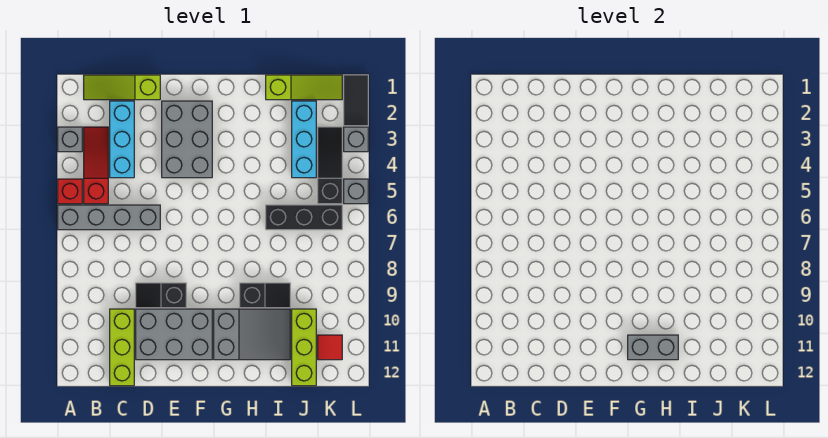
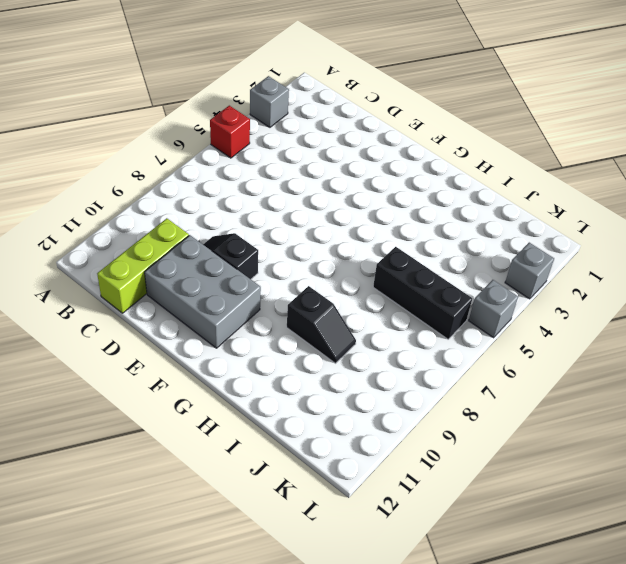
none -> grey brick A6:D6 level 1
none -> lime slope B1:D1 level 1 top D
none -> red slope B3:B5 level 1 top 5

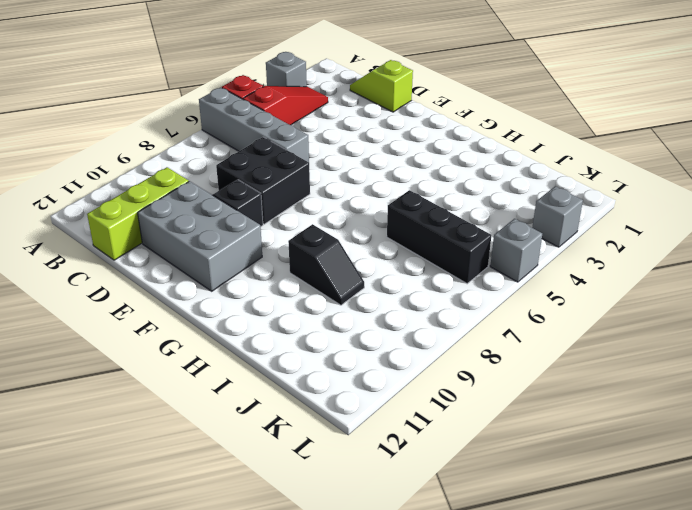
lime slope C1:D1 level 1 top D -> lime slope B1:D1 level 1 top D
black brick D7:E8 level 1 -> none
none -> cyan brick C2:C4 level 1
none -> grey brick E2:F4 level 1
none -> grey slope G10:I11 level 1 top G

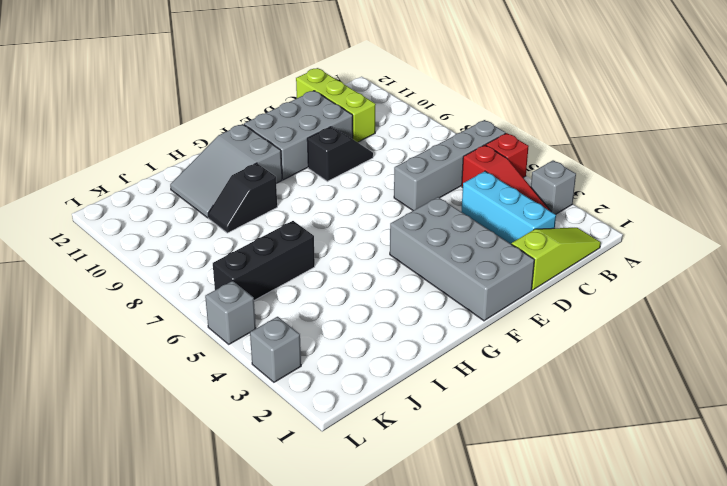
grey brick E1:F4 level 1 -> grey brick E2:F4 level 1
none -> lime slope I1:K1 level 1 top I
none -> cyan brick J2:J4 level 1
none -> lime brick J10:J12 level 1

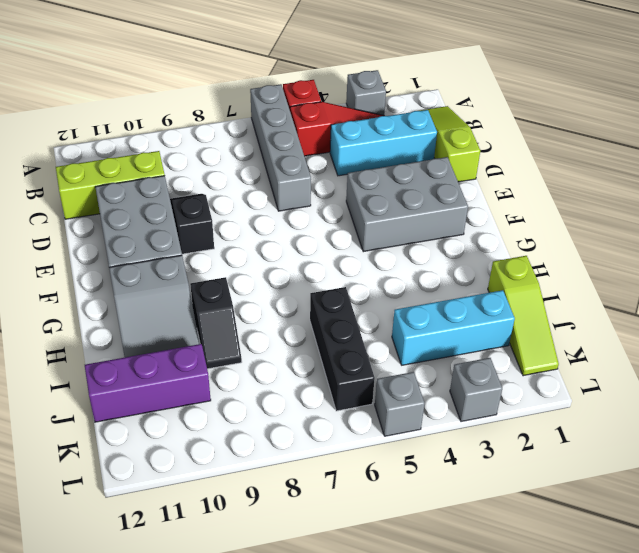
purple brick J10:J12 level 1 -> lime brick J10:J12 level 1
none -> black slope K3:K5 level 1 top 5
none -> red tile K11 level 1
none -> black tile L1:L2 level 1

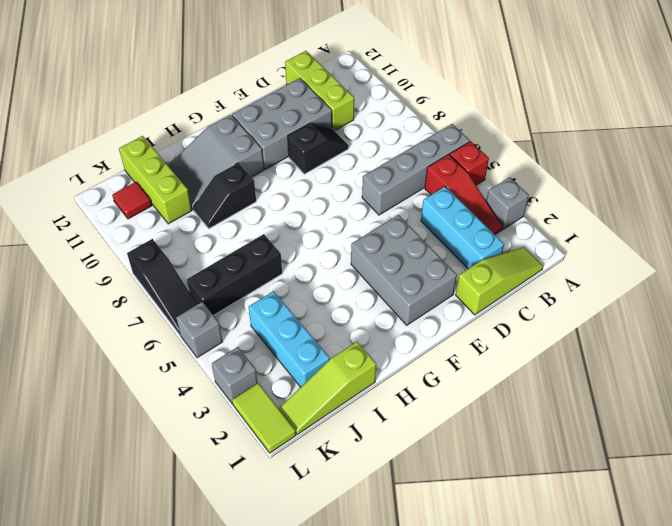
lime tile L1:L2 level 1 -> black tile L1:L2 level 1
black slope L6:L8 level 1 top 8 -> black slope K3:K5 level 1 top 5
none -> grey brick G11:H11 level 2

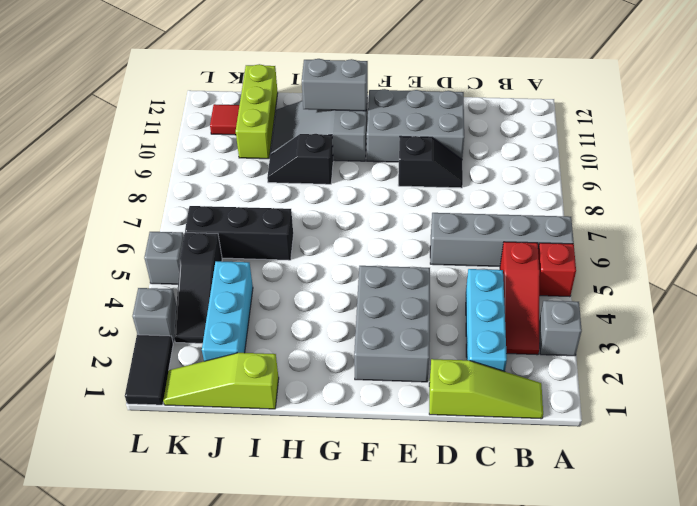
none -> lime brick C10:C12 level 1

